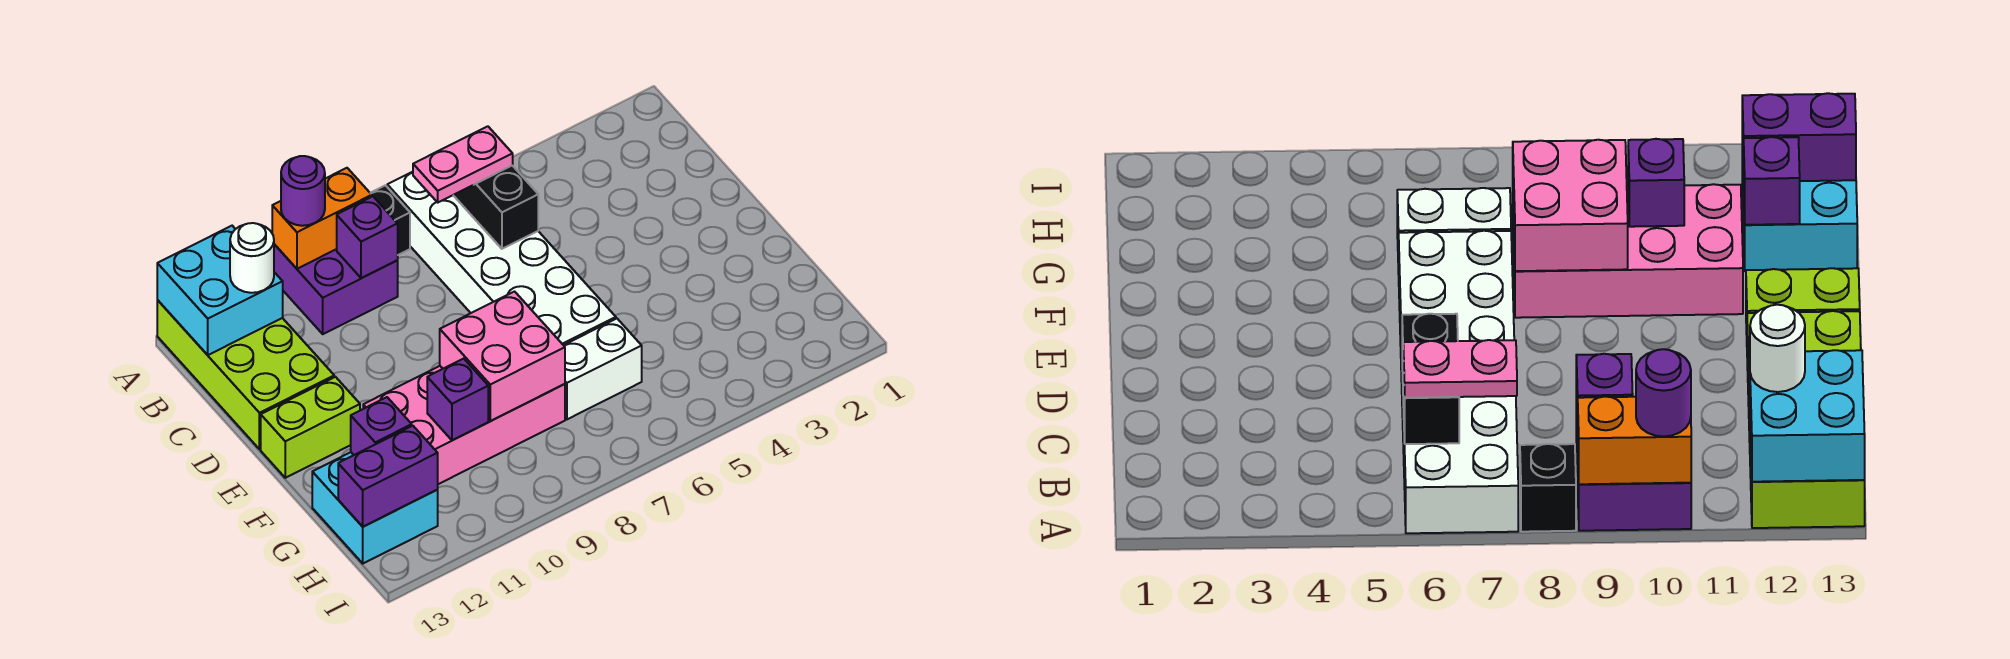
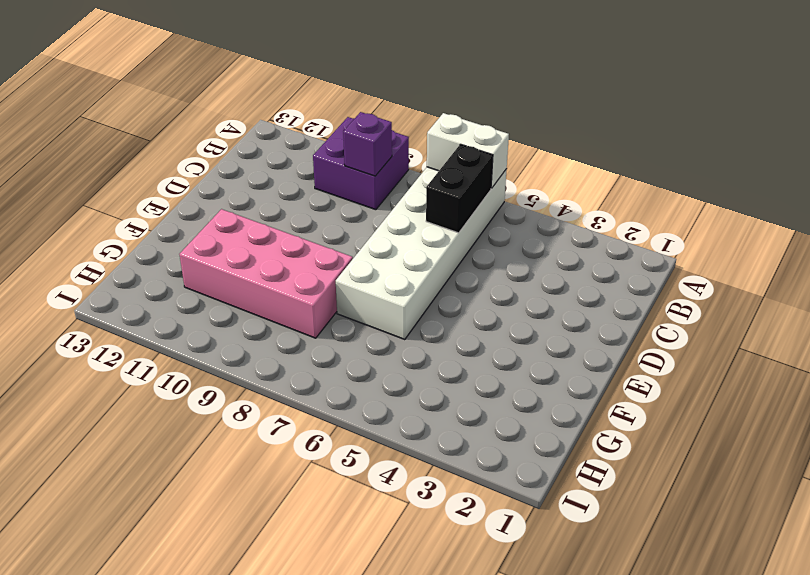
white brick A6:A7 level 2 -> white brick G6:G7 level 1
none -> black brick A8 level 1
none -> lime brick A12:D13 level 1
none -> lime brick E12:E13 level 1

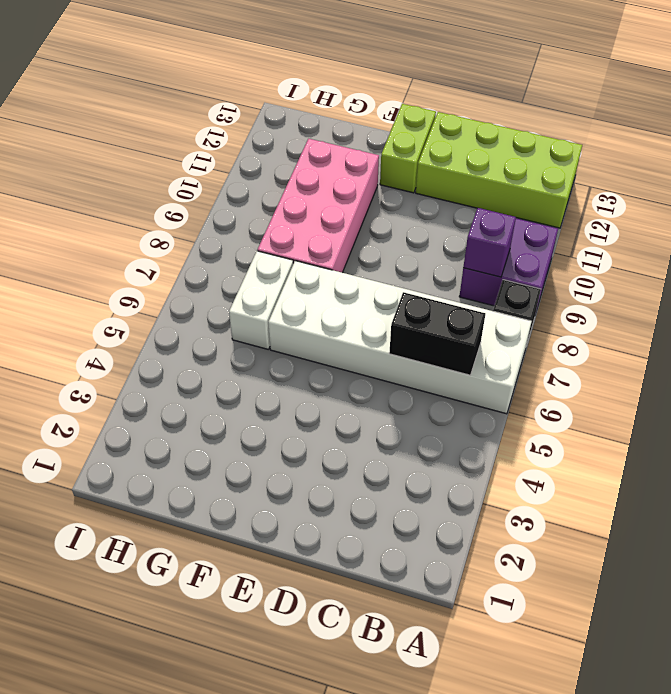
none -> cyan brick G12:H13 level 1
none -> orange brick A9:A10 level 2
none -> cyan brick A12:B13 level 2

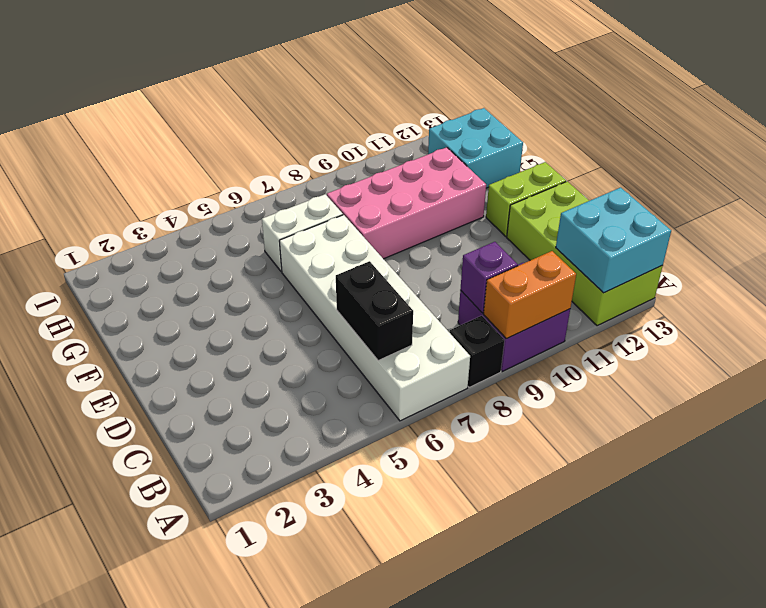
none -> pink brick F8:G9 level 2
none -> purple brick G10 level 2
none -> purple brick G12 level 2

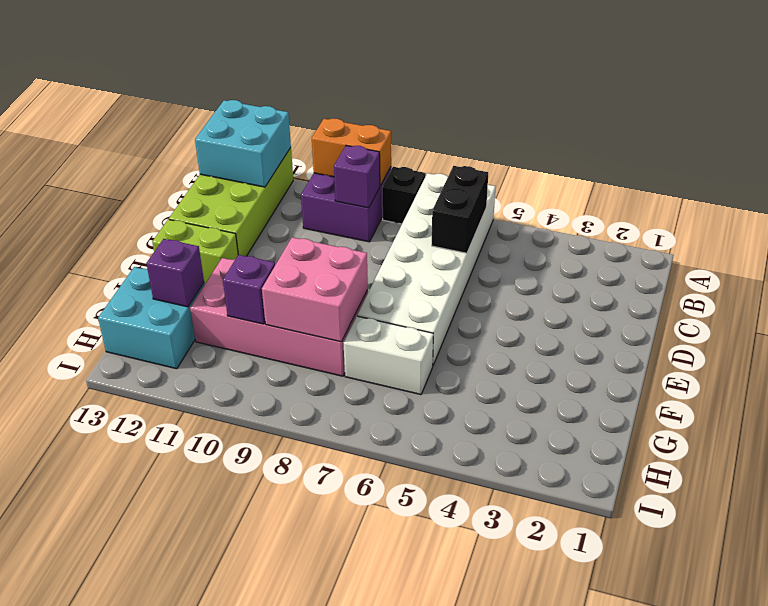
none -> purple brick H12:H13 level 2
none -> purple round brick A10 level 3
none -> pink plate B6:B7 level 3

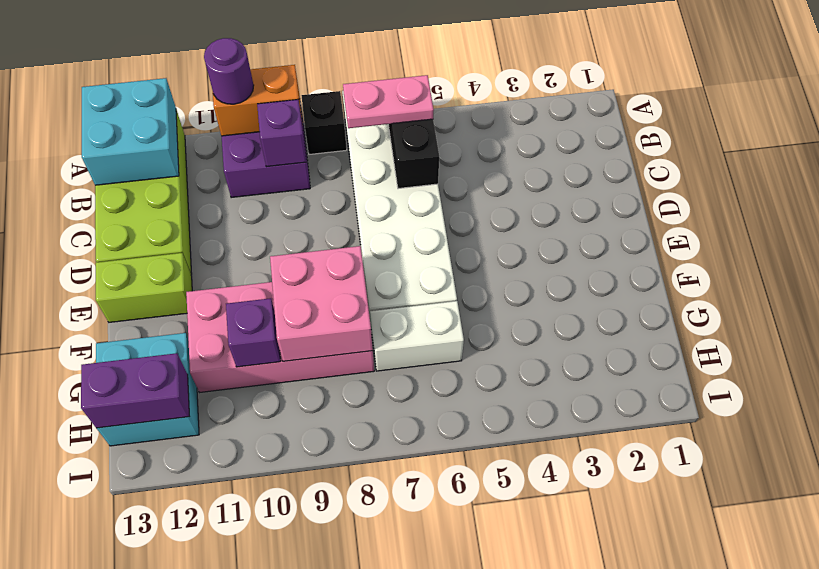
none -> purple brick G12 level 2
none -> white round brick B12 level 3

